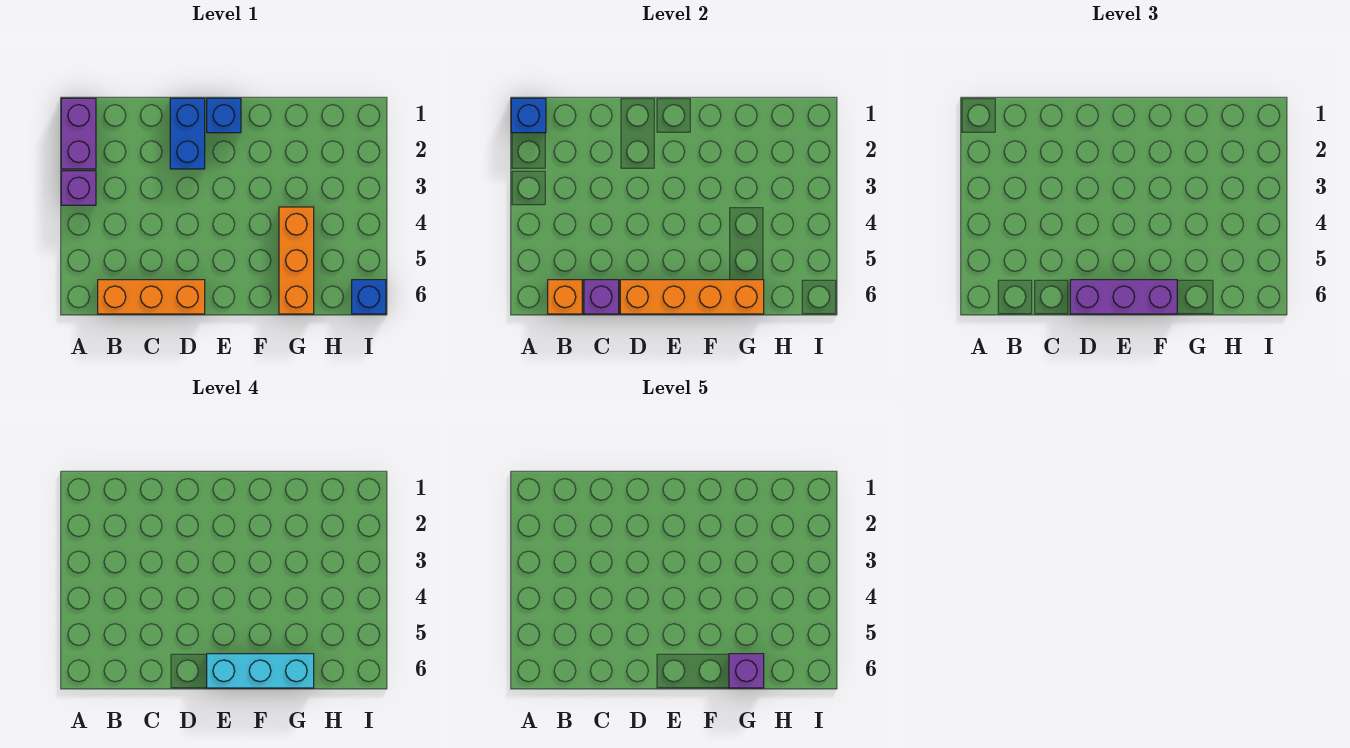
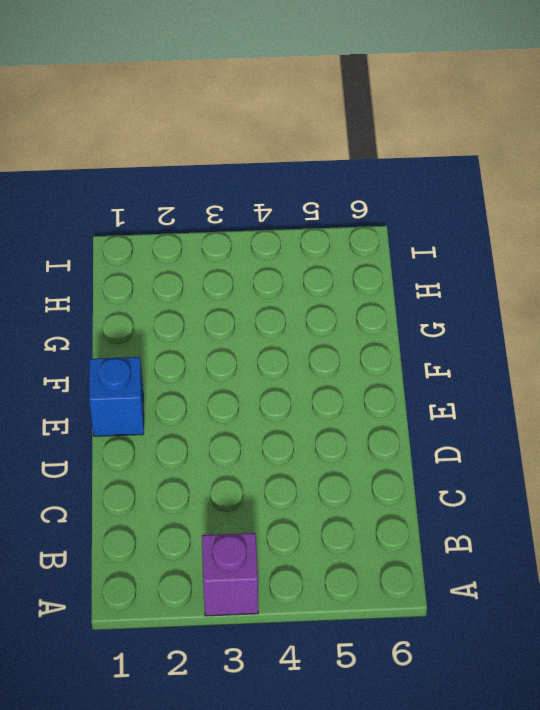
none -> purple brick A1:A2 level 1
none -> orange brick B6:D6 level 1
none -> blue brick D1:D2 level 1

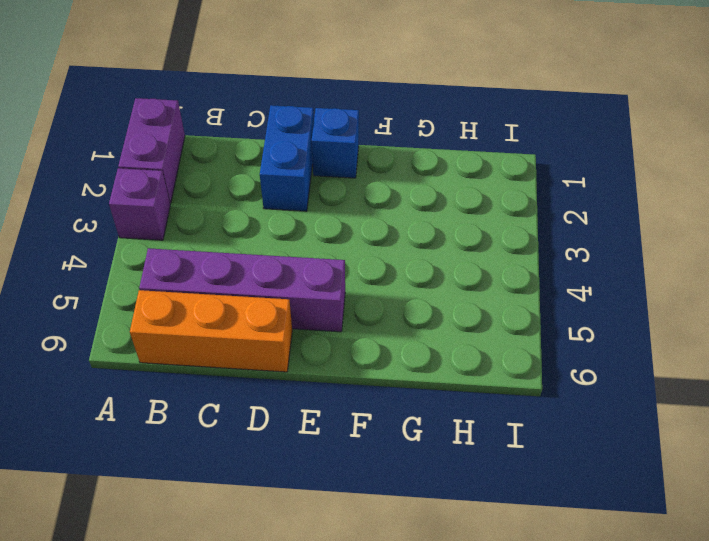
purple brick B5:E5 level 1 -> none
none -> orange brick G4:G6 level 1
none -> blue brick I6 level 1
none -> blue brick A1 level 2

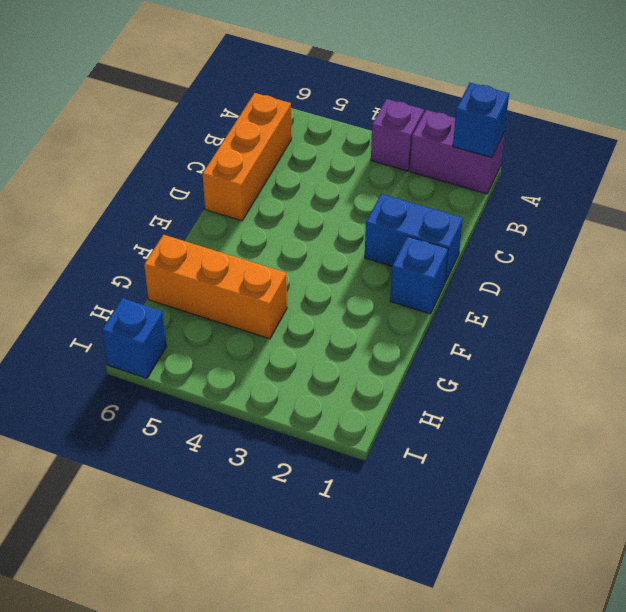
none -> orange brick B6 level 2
none -> purple brick C6 level 2
none -> orange brick D6:G6 level 2

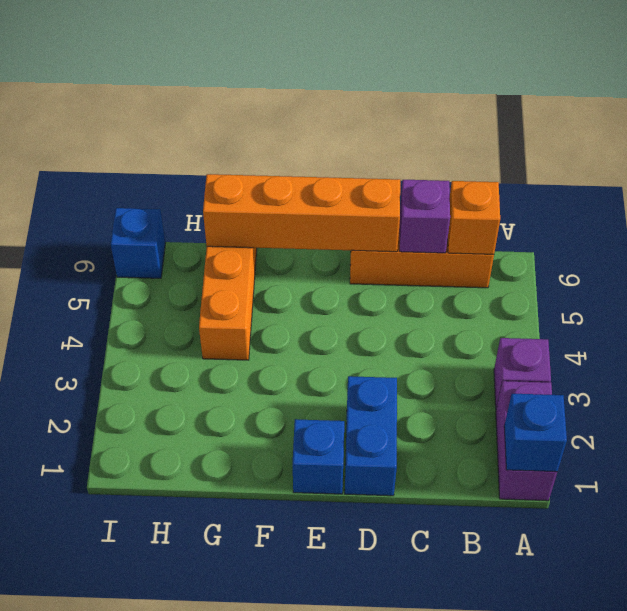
none -> purple brick D6:F6 level 3
none -> cyan brick E6:G6 level 4
none -> purple brick G6 level 5

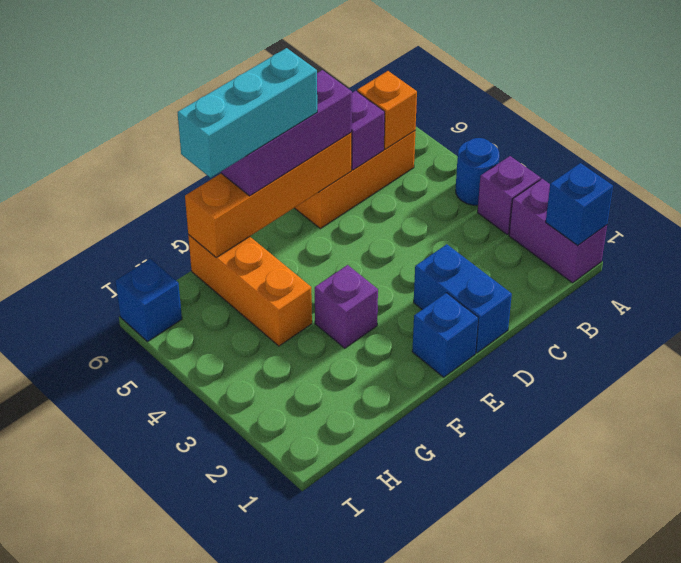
blue round brick A4 level 1 -> none
purple brick F3 level 1 -> purple brick G6 level 5

